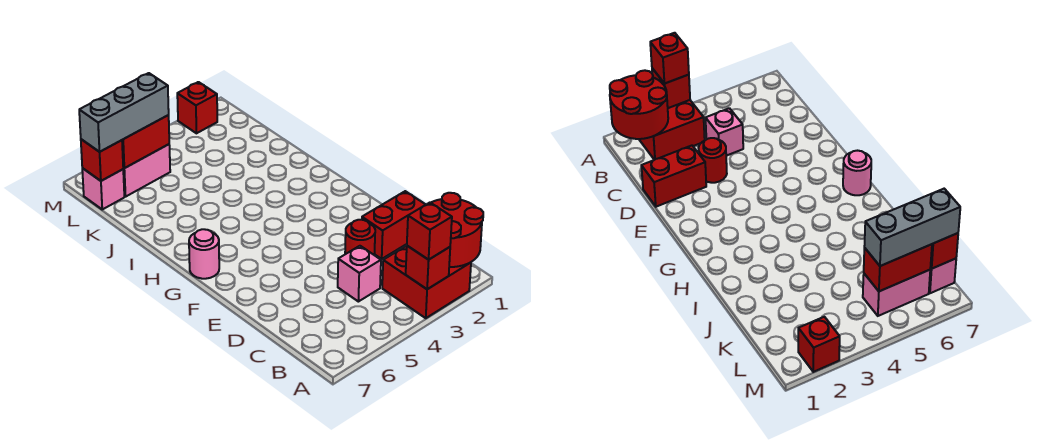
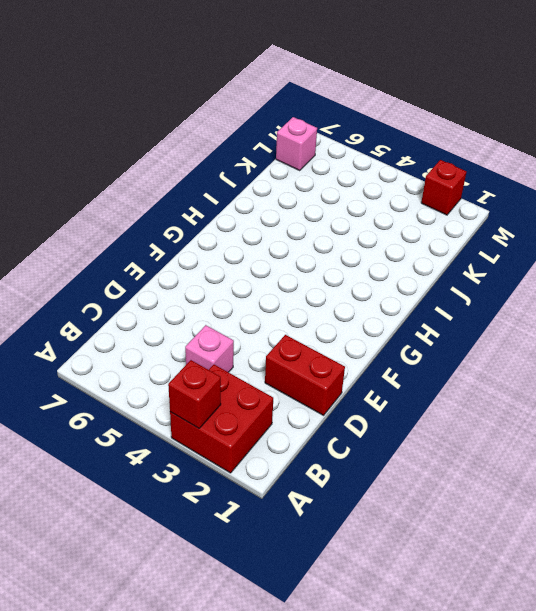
none -> red round brick D3 level 1
none -> pink round brick G7 level 1
none -> pink brick L5:L6 level 1

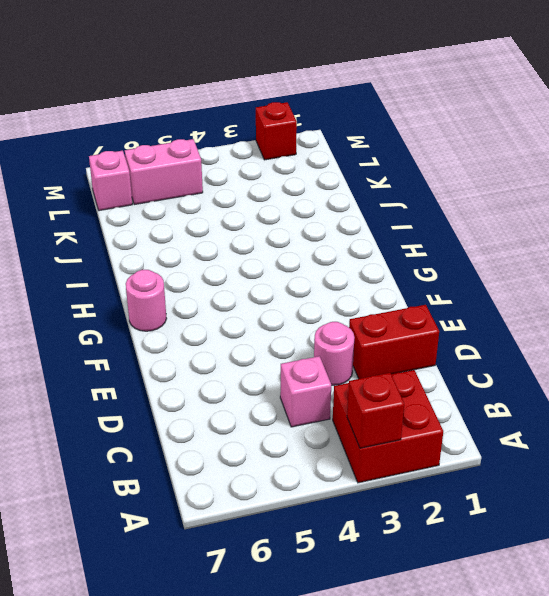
pink round brick D3 level 1 -> red round brick D3 level 1
none -> red round brick A1:B2 level 2
none -> red brick L5:L6 level 2
none -> red brick L7 level 2

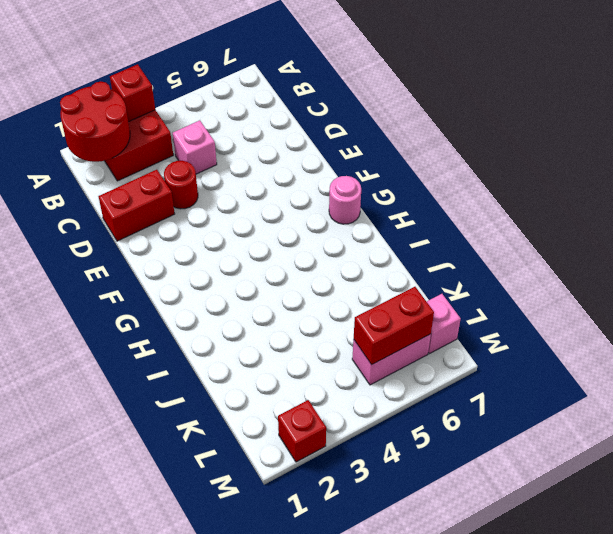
none -> red brick L7 level 2
none -> red brick A3 level 3
none -> grey brick L5:L7 level 3

